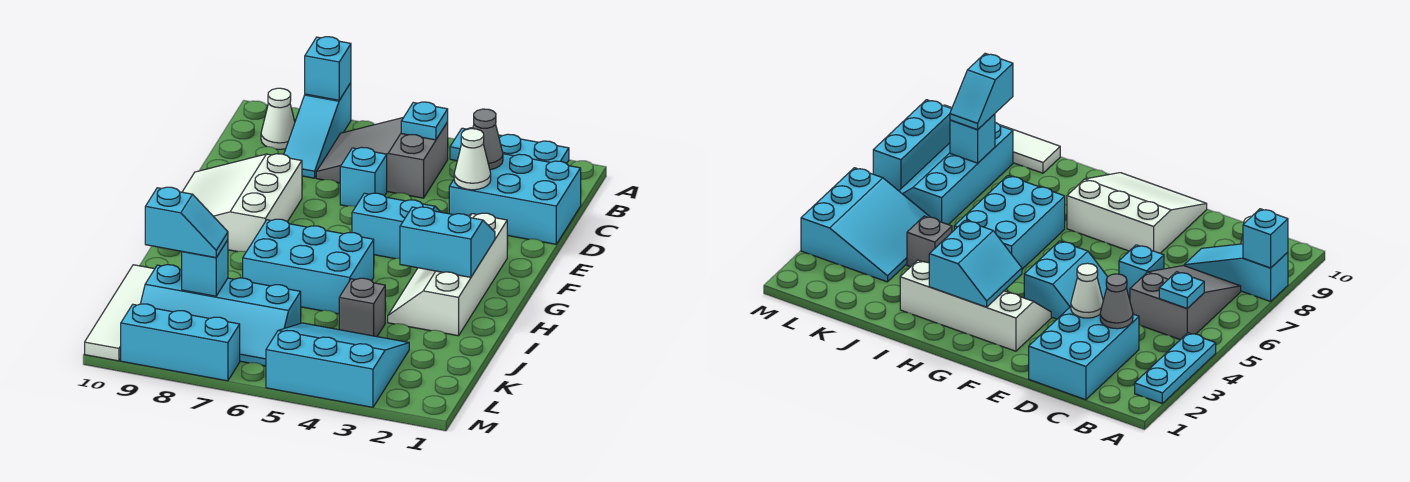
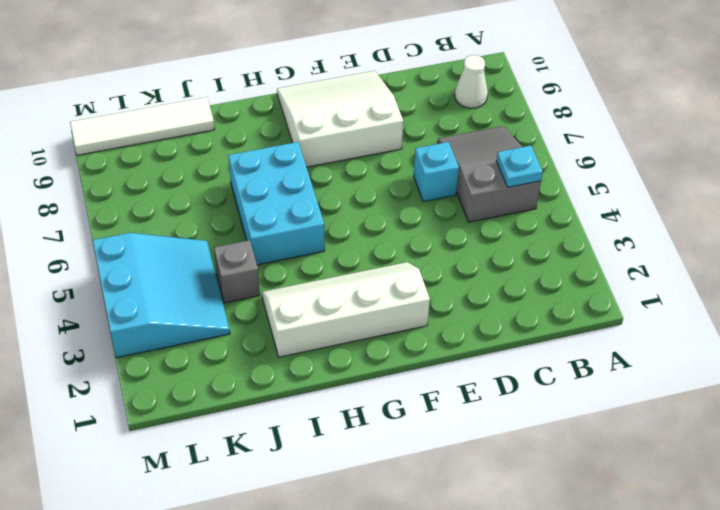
none -> cyan plate A2:A4 level 1
none -> cyan slope A8:C8 level 1 top A
none -> cyan brick C1:D3 level 1

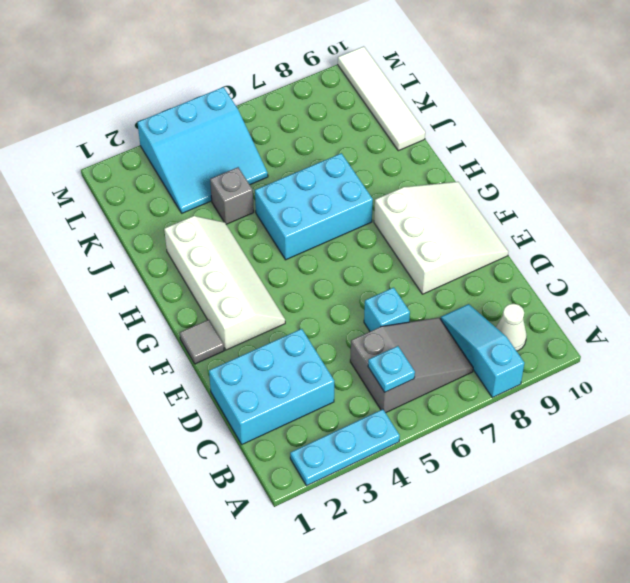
grey tile F1 level 1 -> none
none -> cyan slope E4:F5 level 1 top F
none -> cyan slope K6:L9 level 1 top K
none -> cyan brick M7:M9 level 1

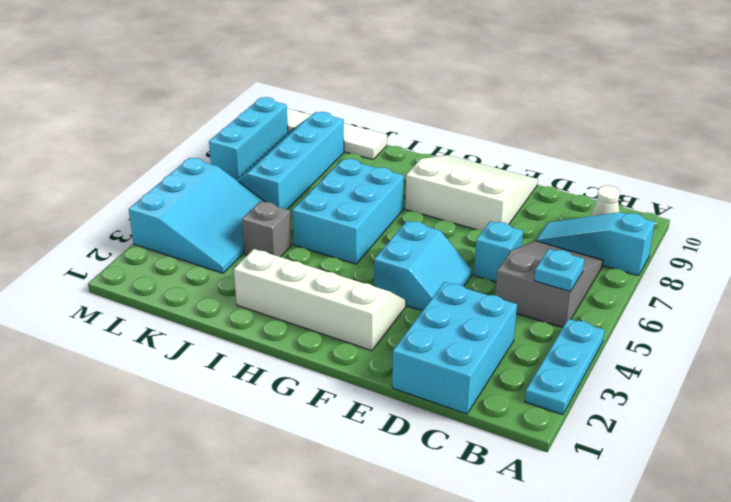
none -> cyan brick A8 level 2
none -> grey cone C3 level 2
none -> white cone D3 level 2

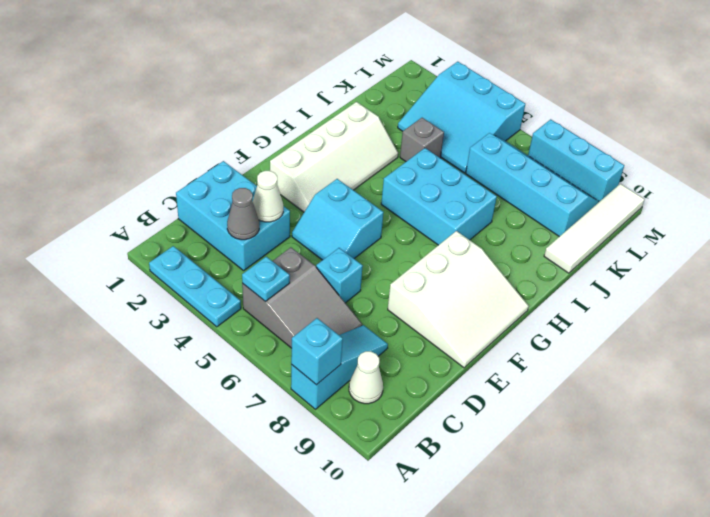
none -> cyan slope G2:H3 level 2 top H
none -> cyan brick K8 level 2
none -> cyan slope K8:K9 level 3 top 9

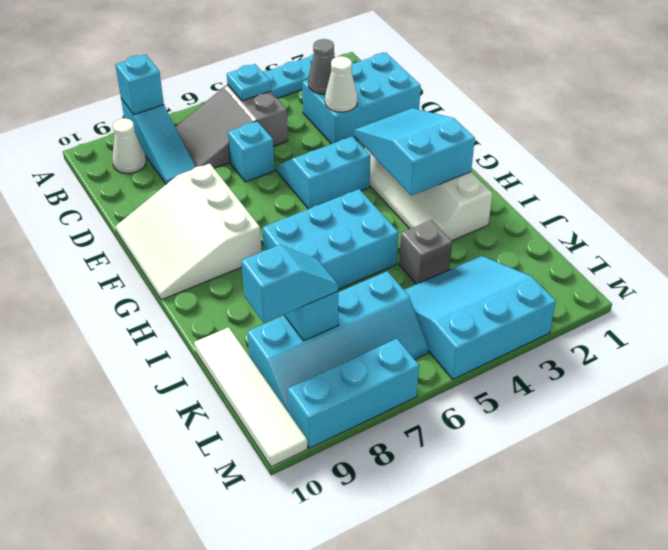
cyan slope F2:H3 level 2 top H -> cyan slope G2:H3 level 2 top H

